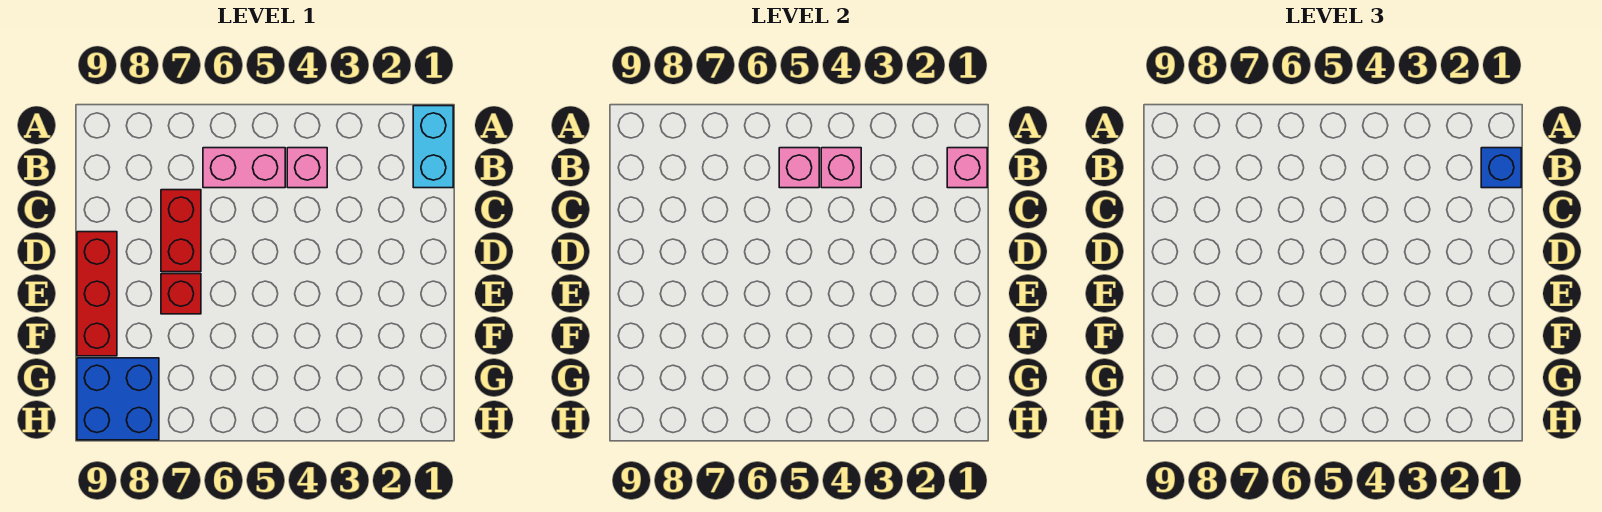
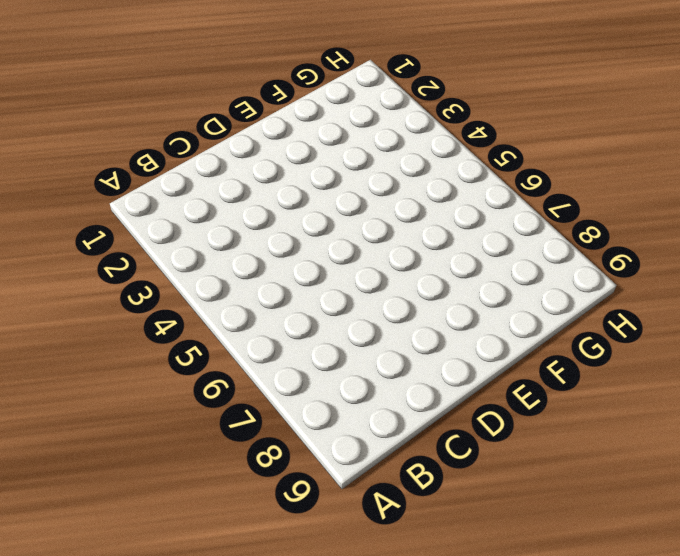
none -> cyan brick A1:B1 level 1
none -> pink brick B4 level 1

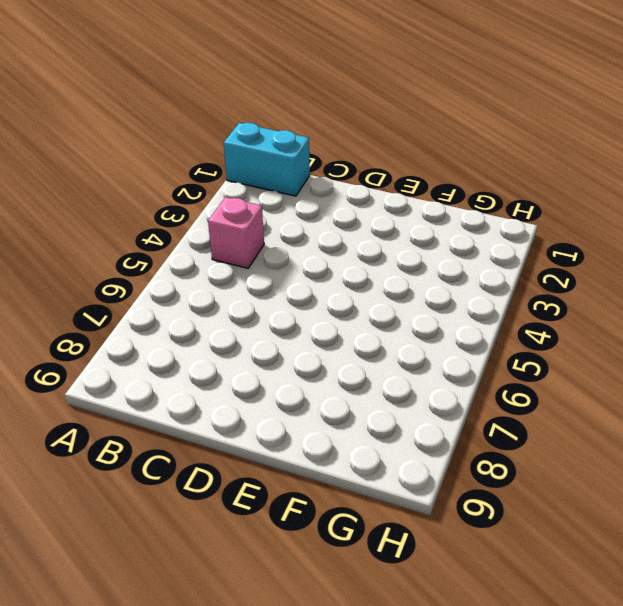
none -> pink brick B5:B6 level 1
none -> red brick C7:D7 level 1

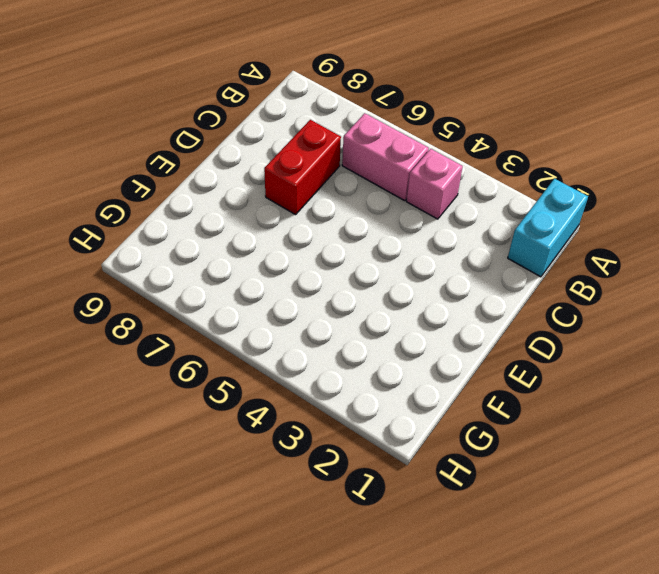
none -> red brick D9:F9 level 1
none -> red brick E7 level 1

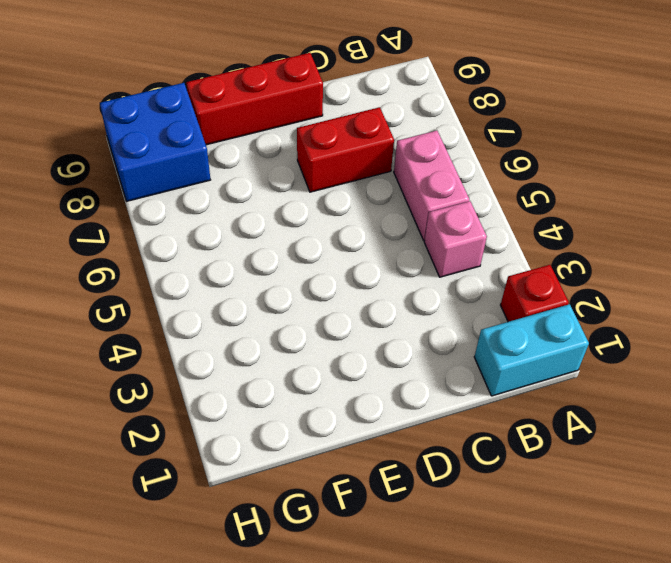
red brick A2 level 1 -> red brick E7 level 1
none -> pink brick B1 level 2
none -> pink brick B4 level 2

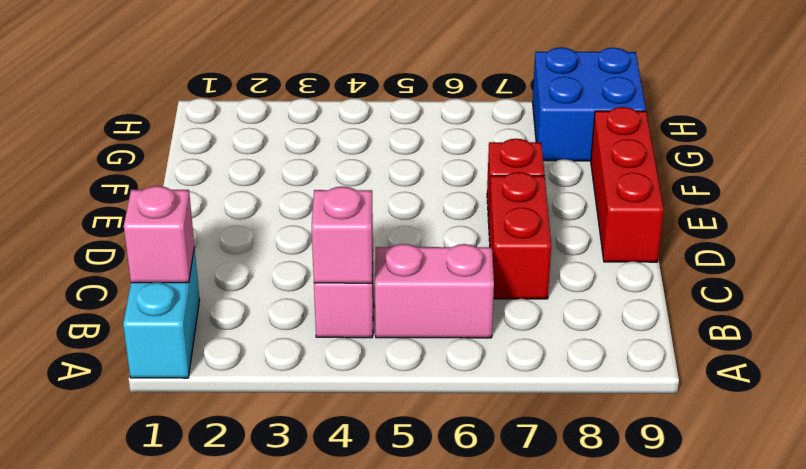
none -> pink brick B5 level 2
none -> blue brick B1 level 3

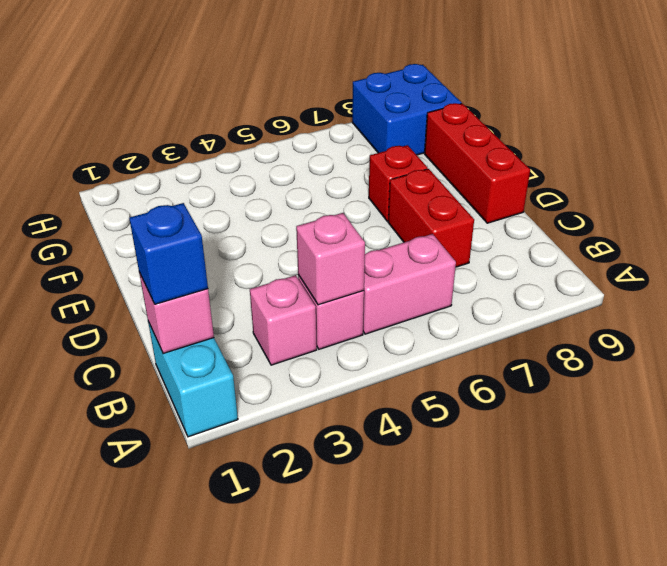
pink brick B3 level 1 -> pink brick B5 level 2

